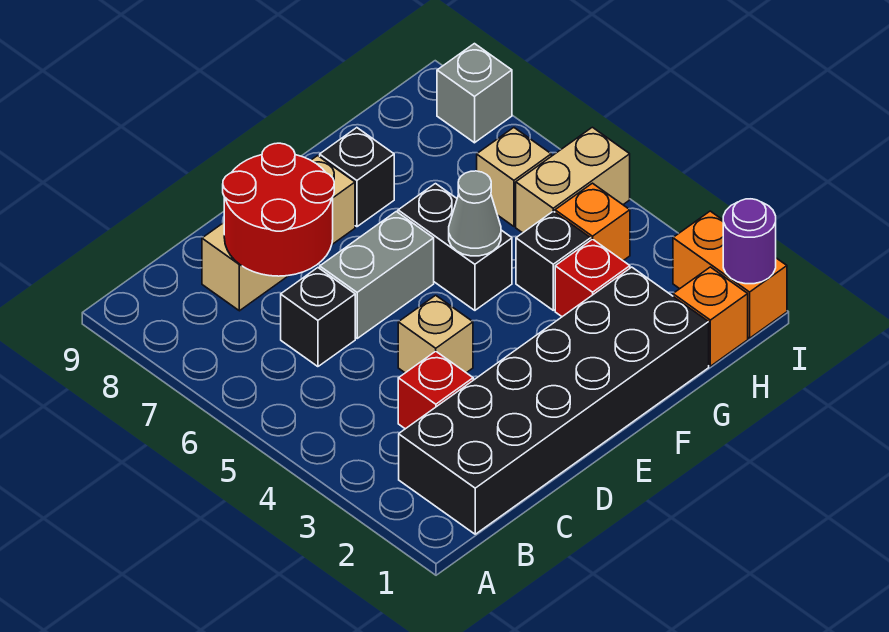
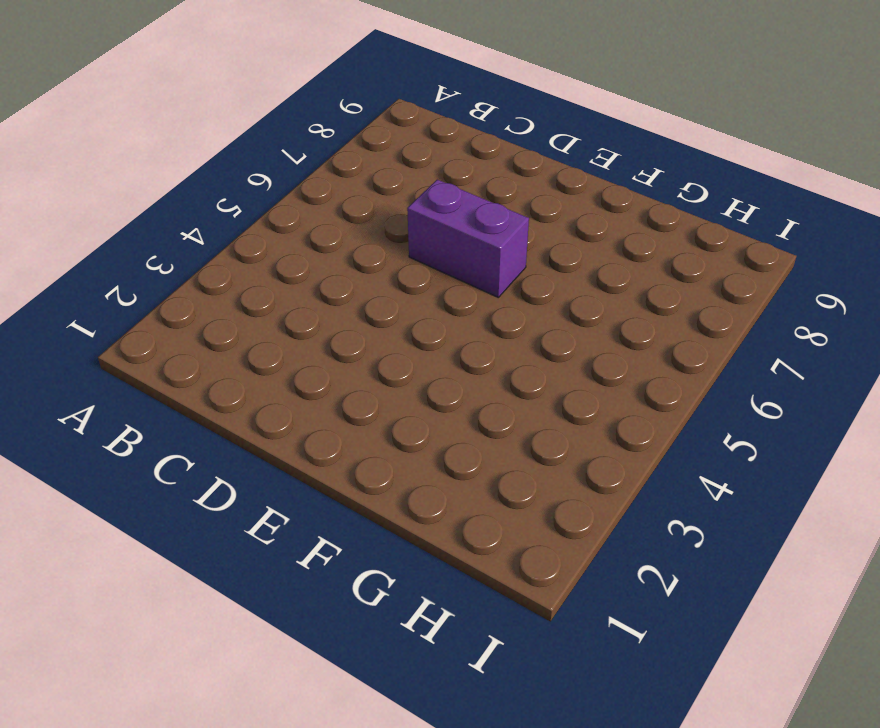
purple brick D6:E6 level 1 -> grey brick D6:E6 level 1
none -> black brick B1:G2 level 1
none -> red brick C3 level 1
none -> black brick C6 level 1

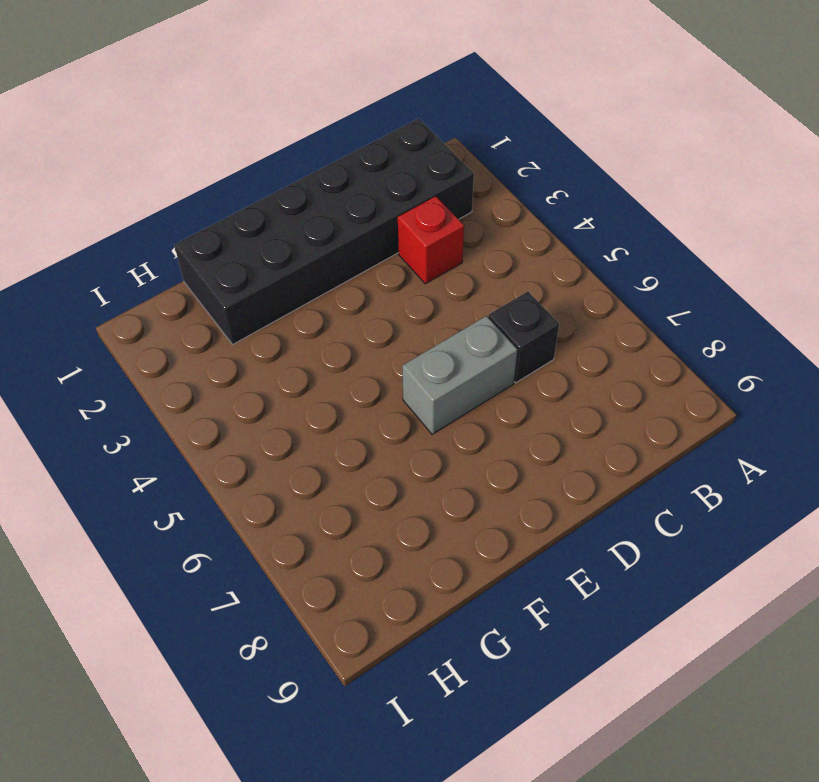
none -> tan brick C8:E8 level 1
none -> tan brick D4 level 1
none -> black brick F5:F6 level 1

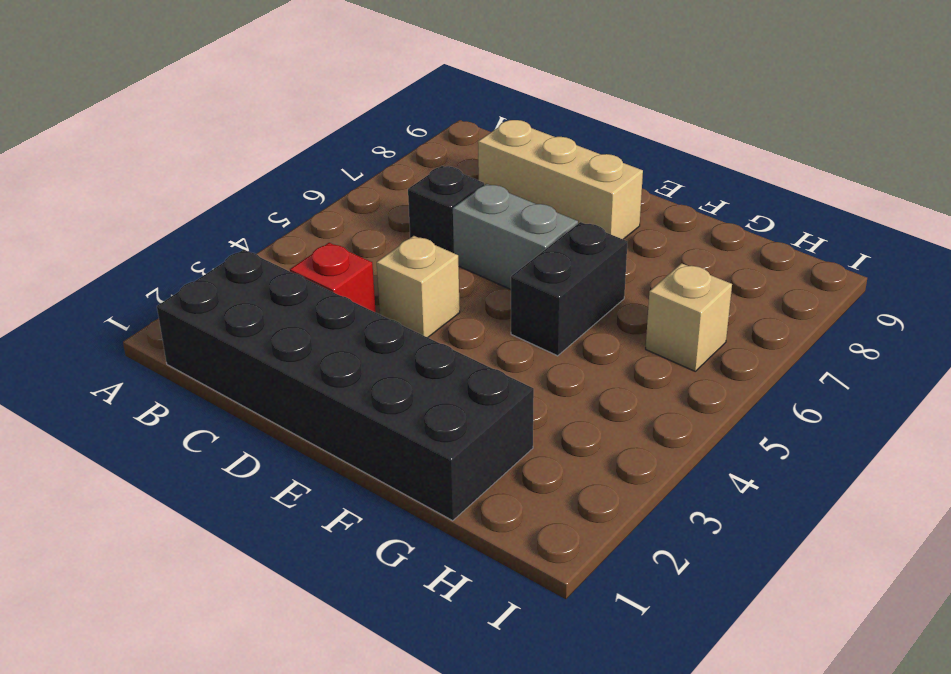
none -> black brick F8 level 1
none -> red brick G3 level 1
none -> black brick G4 level 1

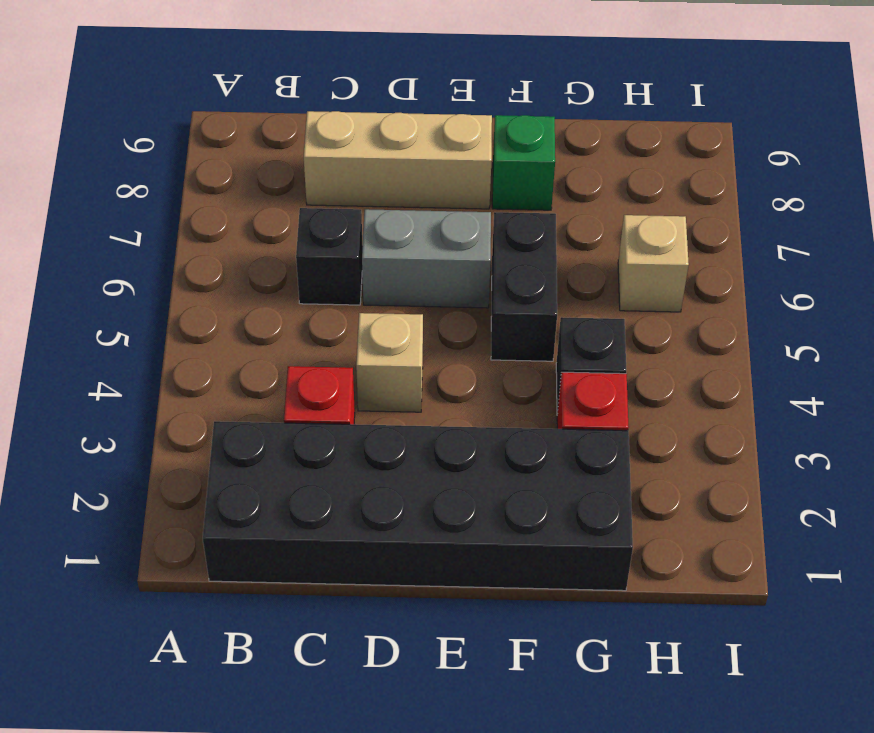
green brick F8 level 1 -> black brick F8 level 1
none -> orange brick H1 level 1
none -> orange brick H4 level 1
none -> tan brick H5:I5 level 1

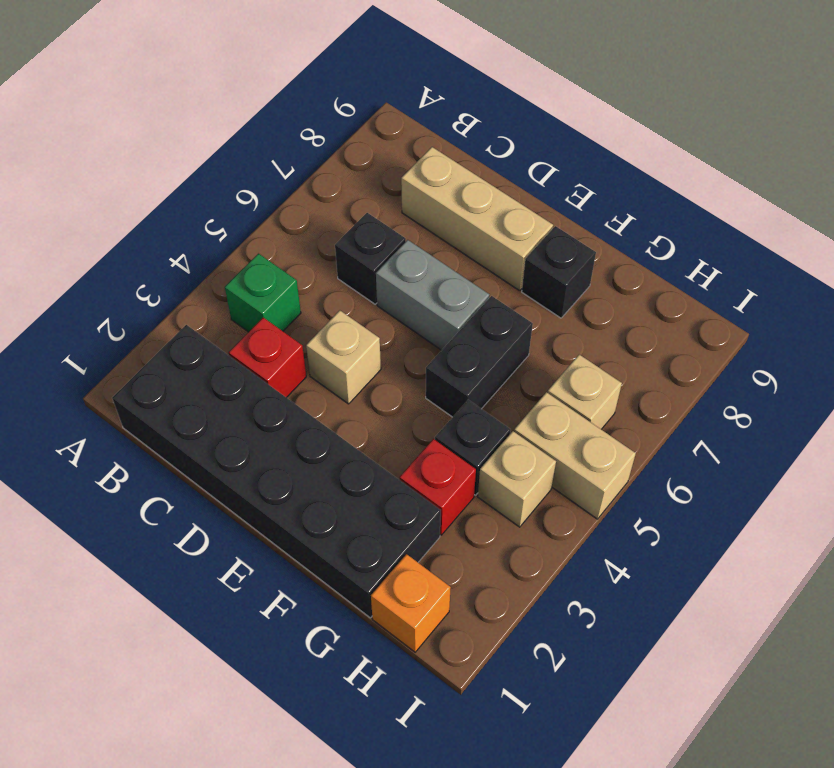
green brick B4 level 1 -> none
tan brick H4 level 1 -> orange brick H4 level 1
none -> orange brick I1:I2 level 1
none -> grey brick I8 level 1
none -> red round brick C7:D8 level 2

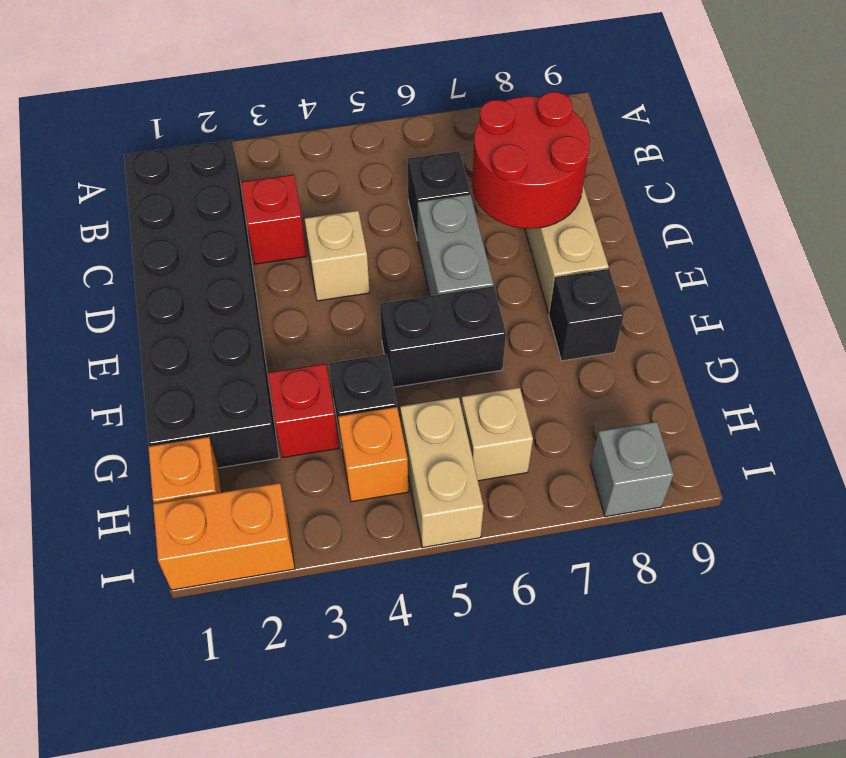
none -> grey cone F5 level 2
none -> purple round brick I1 level 2

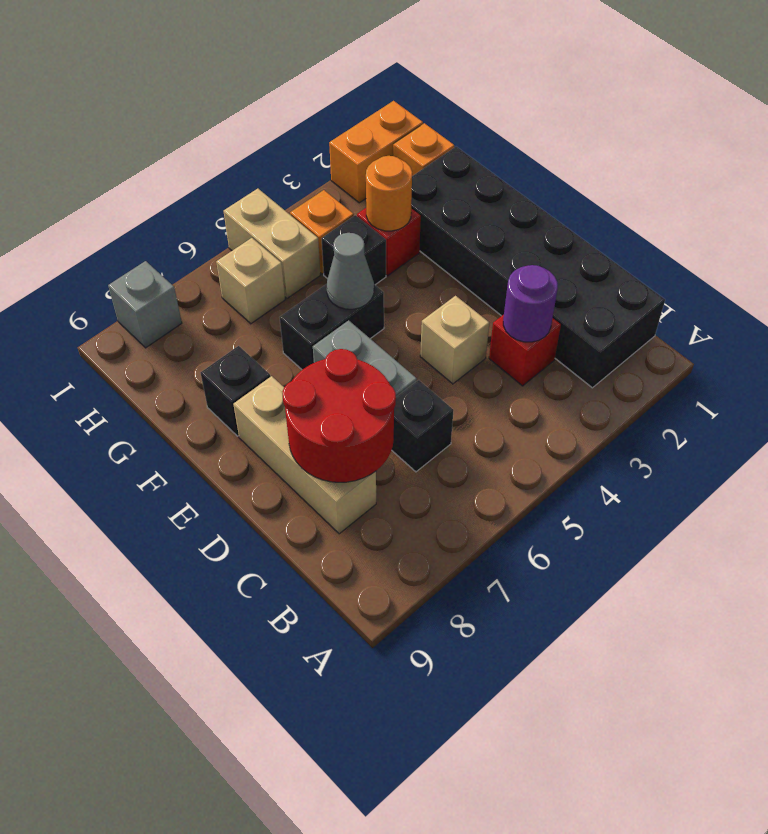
purple round brick C3 level 2 -> purple round brick I1 level 2
orange round brick G3 level 2 -> none

